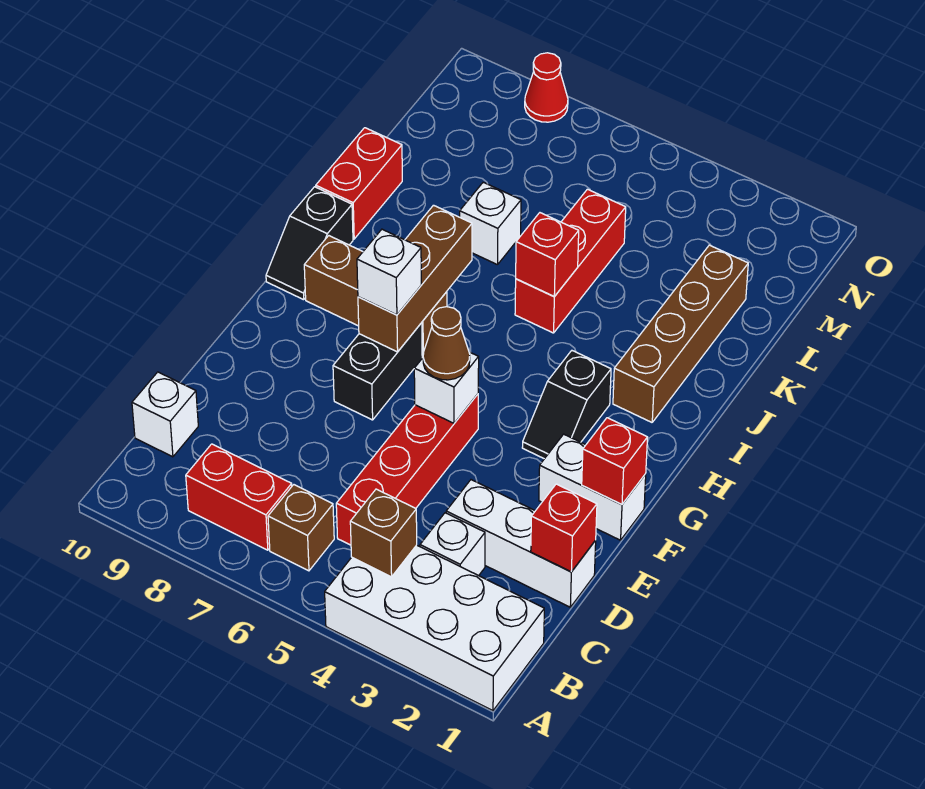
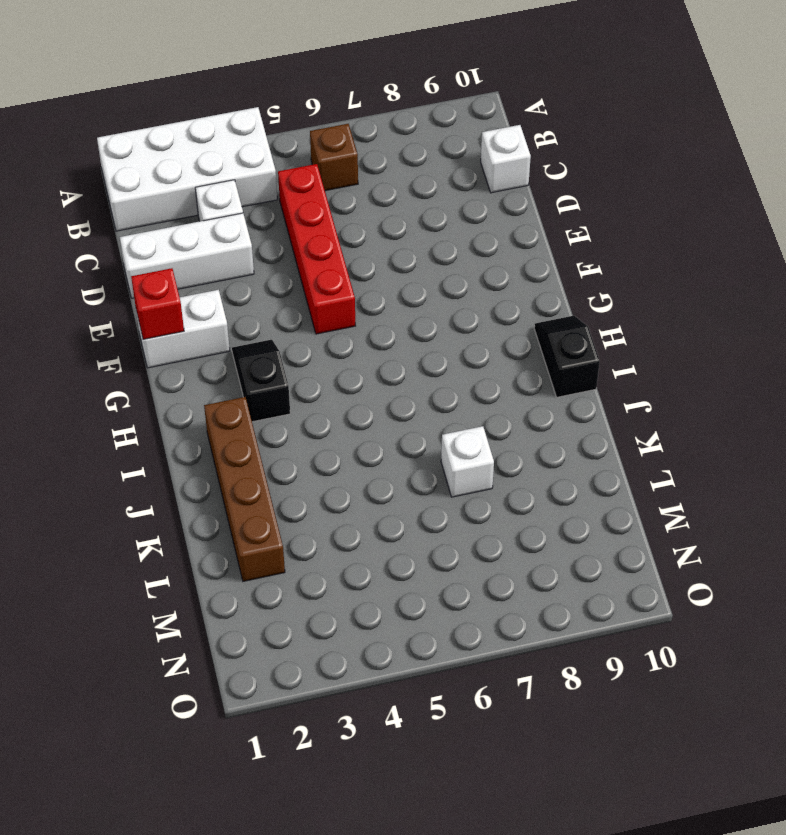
none -> red brick B7:B8 level 1
none -> black brick F7:G7 level 1
none -> brown brick H7:H9 level 1

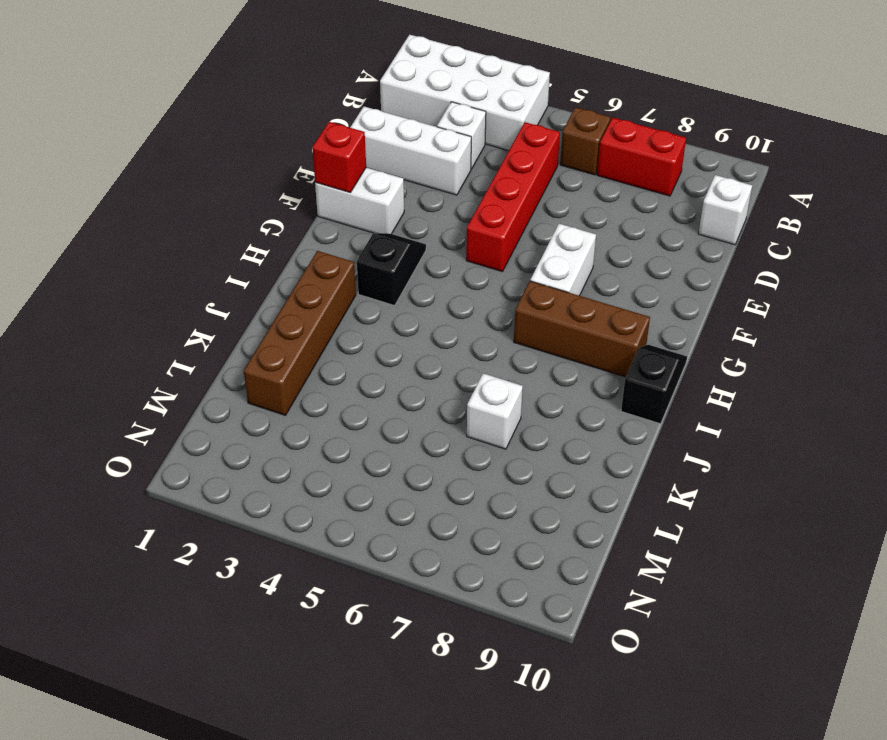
white brick F7:G7 level 1 -> black brick F7:G7 level 1
none -> red brick J5:L5 level 1
none -> red brick J10:K10 level 1
none -> red cone O8 level 1

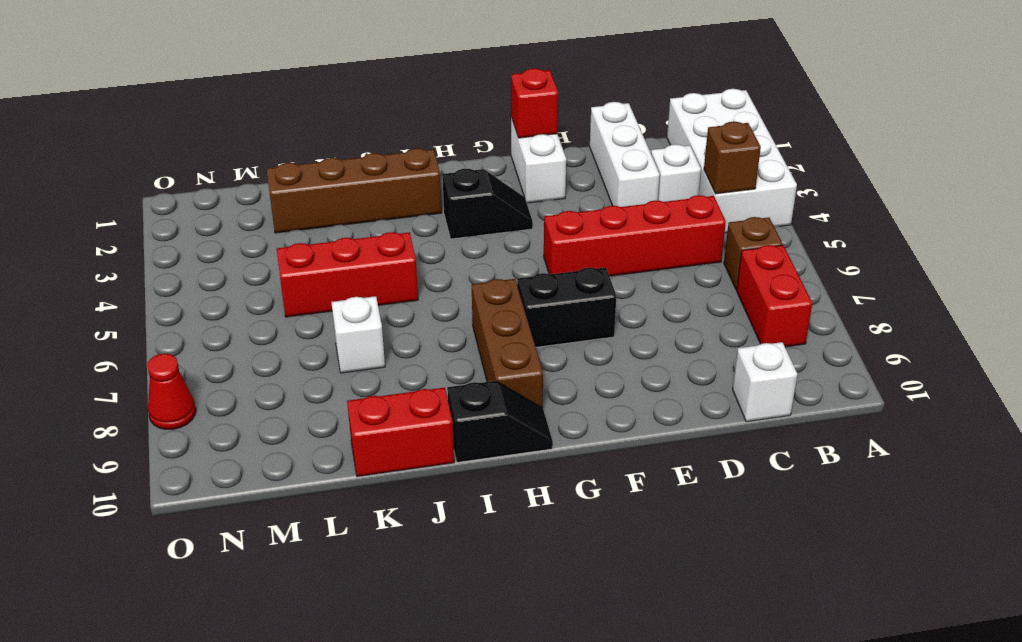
none -> red brick D1 level 2
none -> white brick F5 level 2
none -> brown brick G7:I7 level 2

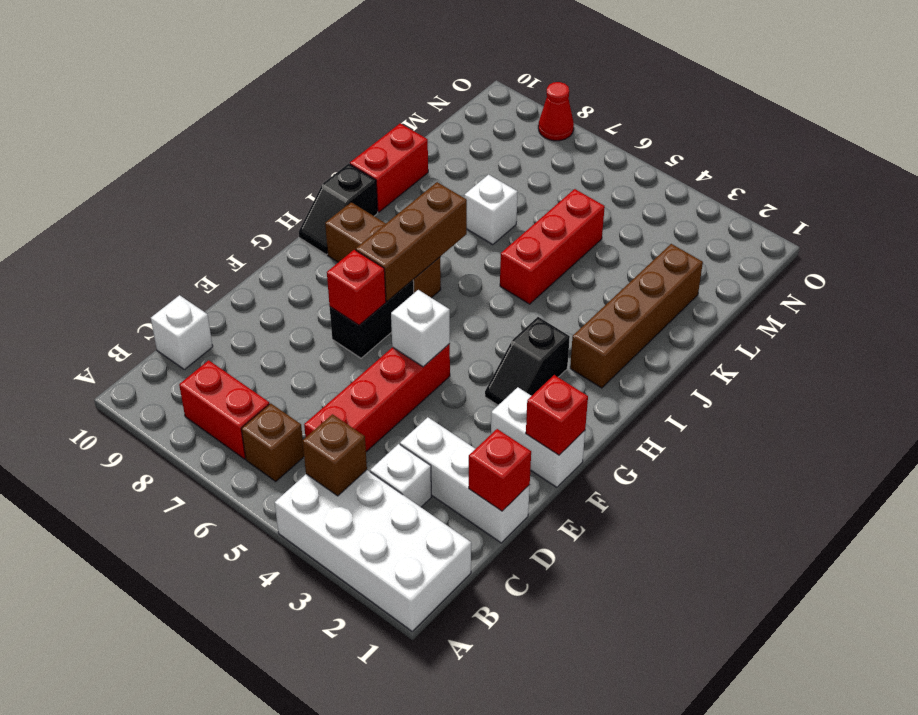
red brick F7 level 2 -> red brick J5 level 2
none -> brown cone F5 level 3
none -> white brick G7 level 3

